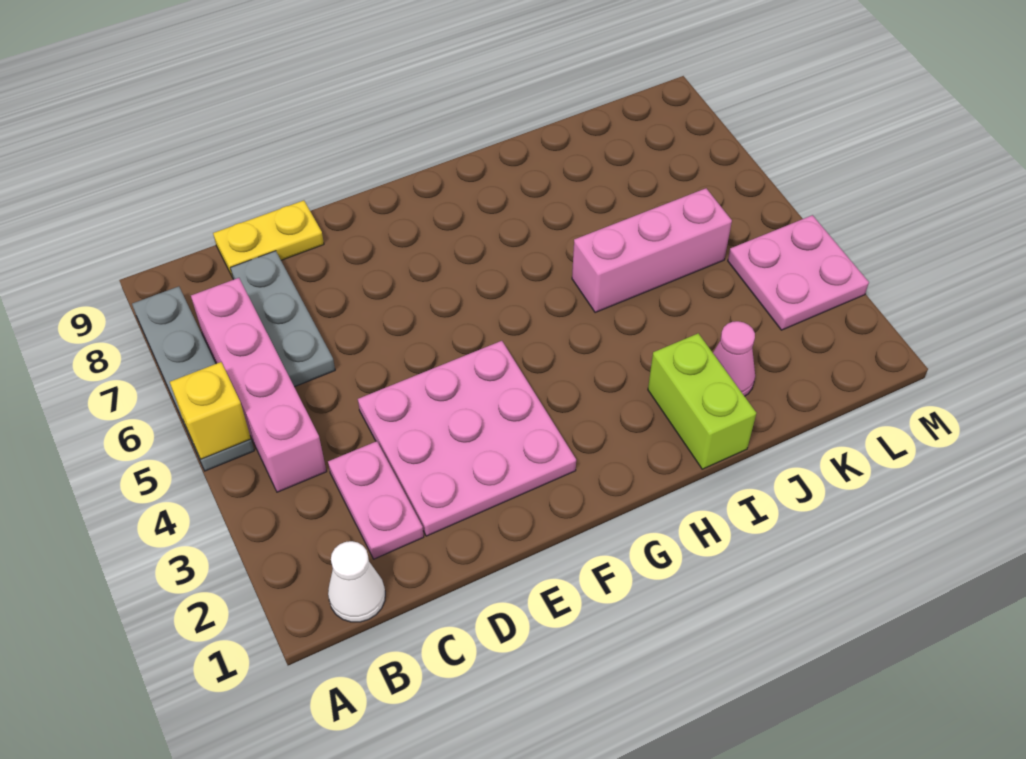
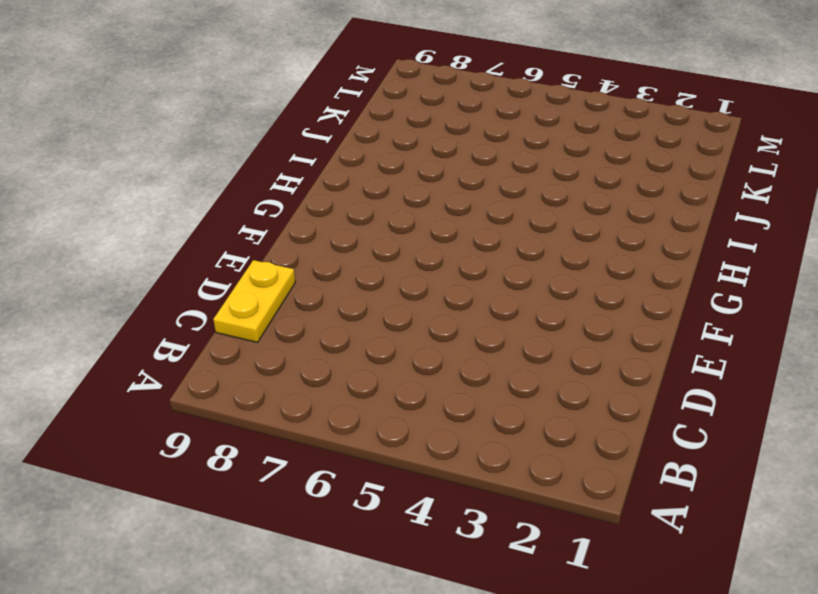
none -> grey plate A5:A8 level 1
none -> white cone B1 level 1
none -> pink brick B4:B7 level 1

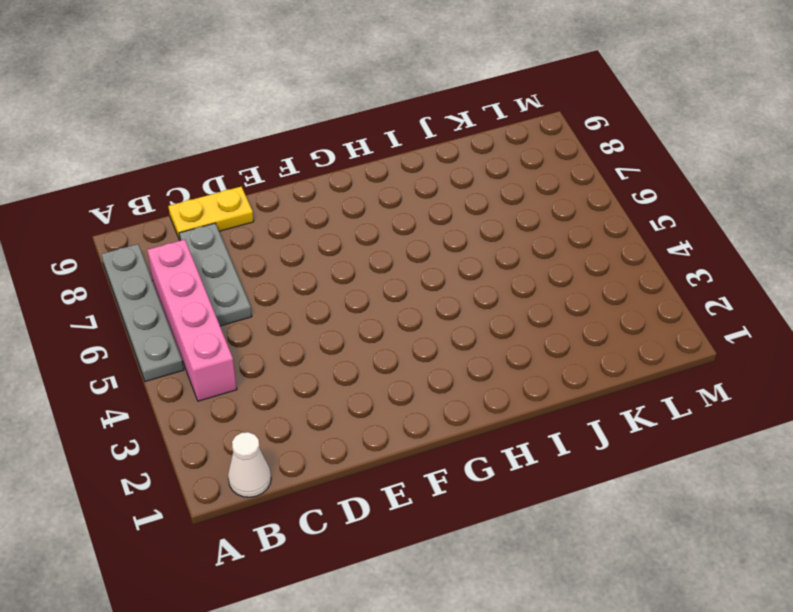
none -> pink plate C2:C3 level 1
none -> pink plate D2:F4 level 1
none -> lime brick I1:I2 level 1

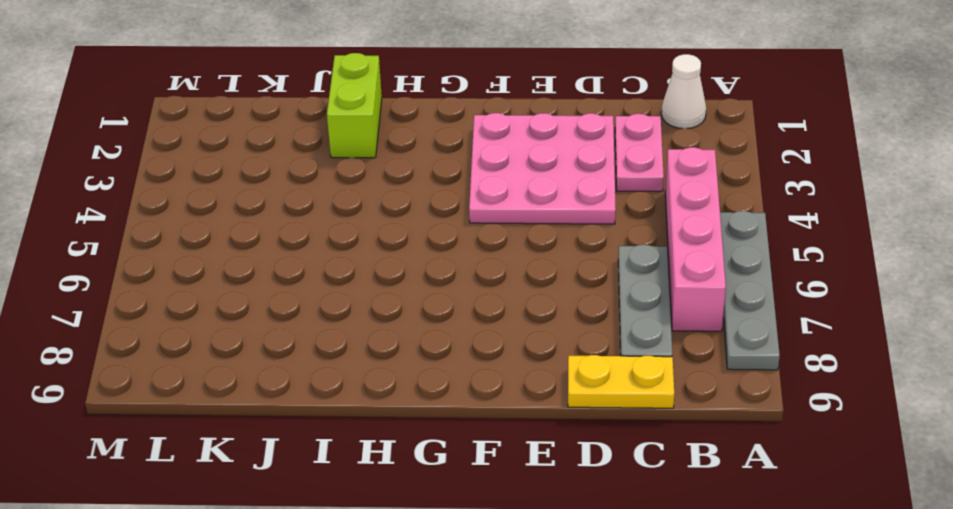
none -> pink brick I5:K5 level 1
none -> pink cone J2 level 1
none -> pink plate L3:M4 level 1

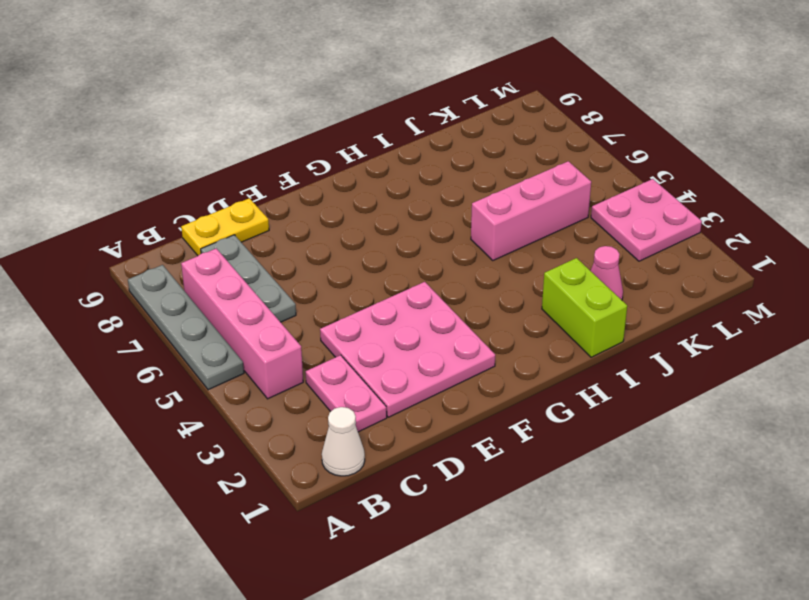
none -> yellow brick A5 level 2

